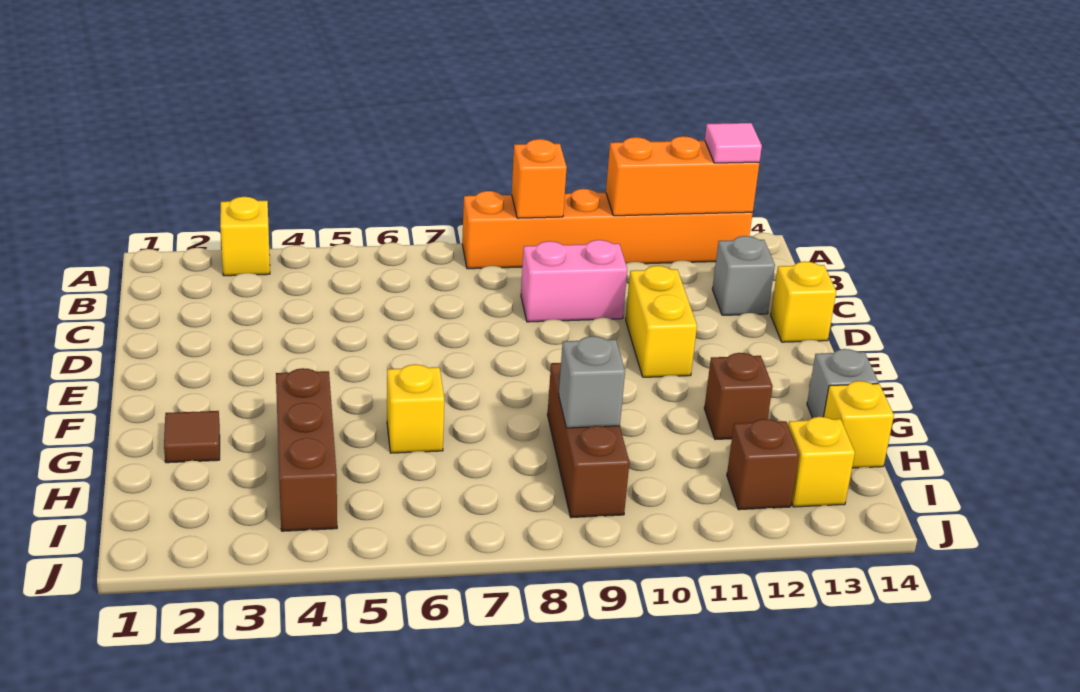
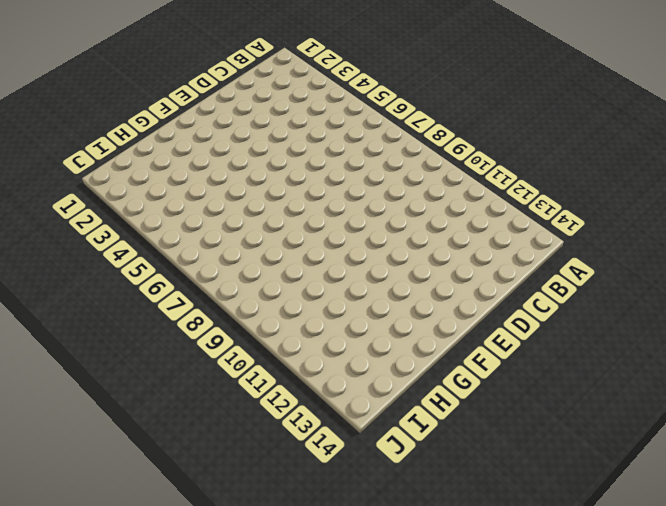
none -> yellow brick A3 level 1
none -> orange brick A8:A13 level 1
none -> pink brick C9:C10 level 1

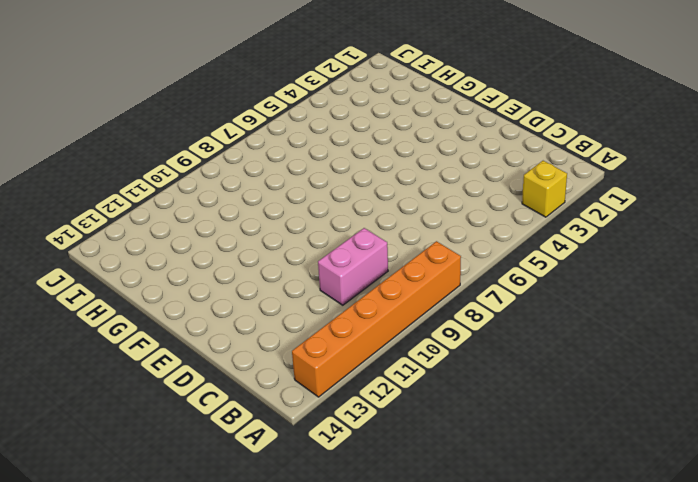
none -> grey brick C13 level 1
none -> yellow brick D11:E11 level 1
none -> yellow brick D14 level 1

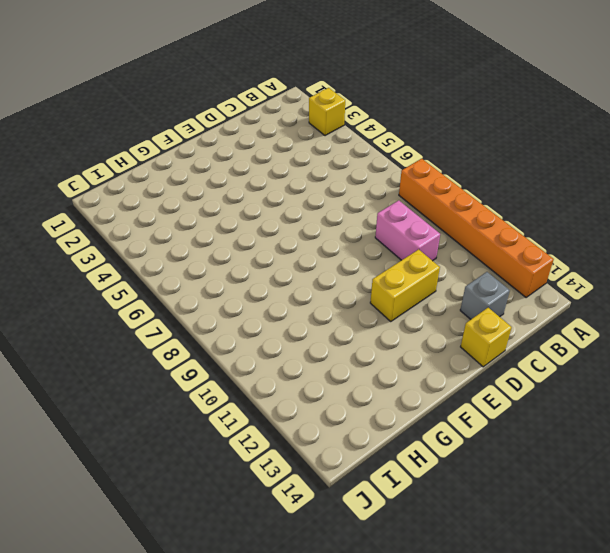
none -> brown tile G2 level 1
none -> brown brick G4:I4 level 1
none -> yellow brick G6 level 1

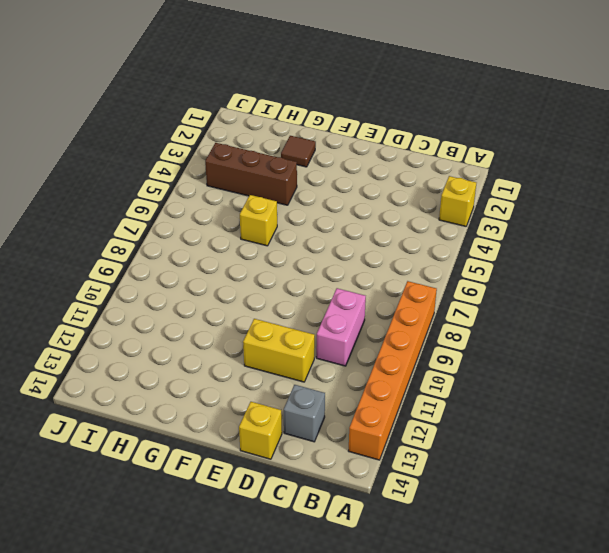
none -> brown brick G9:I9 level 1
none -> brown brick G12 level 1
none -> grey brick G14 level 1

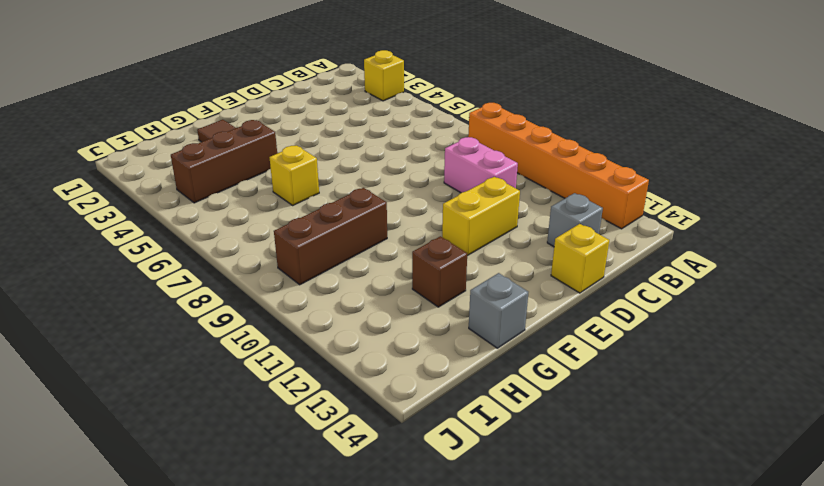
none -> yellow brick H14 level 1
none -> brown brick I12 level 1
none -> yellow brick I13 level 1

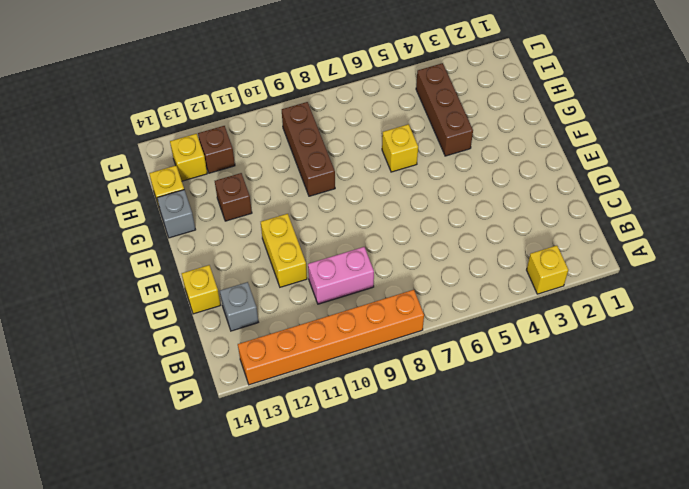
none -> brown tile G2 level 1
none -> orange brick A9 level 2
none -> orange brick A11:A13 level 2

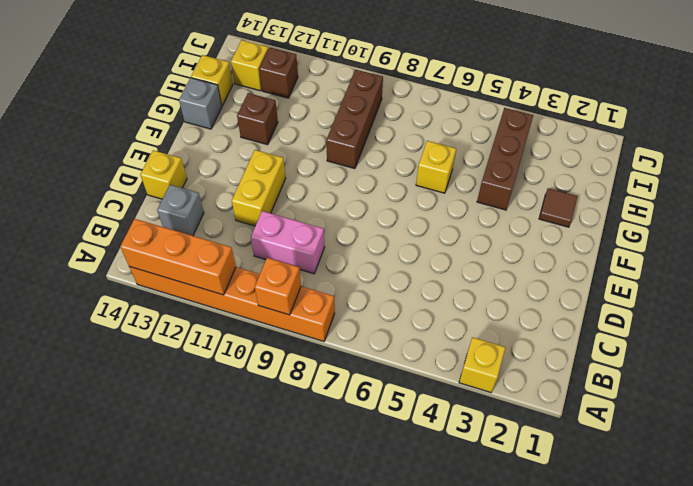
none -> grey brick H9 level 2
none -> pink tile A13 level 3

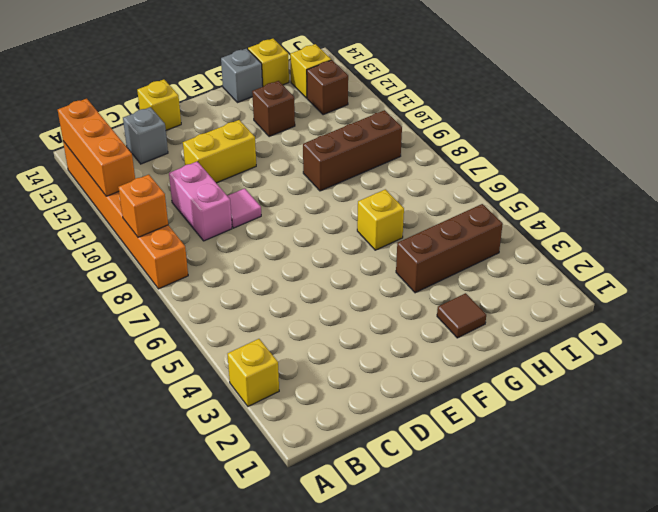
pink tile D9 level 1 -> pink tile A13 level 3
none -> grey brick H9 level 2

